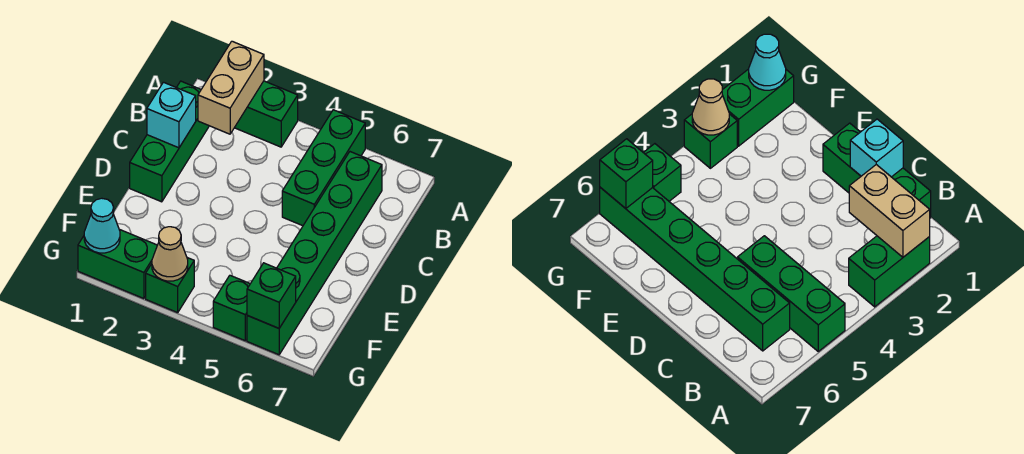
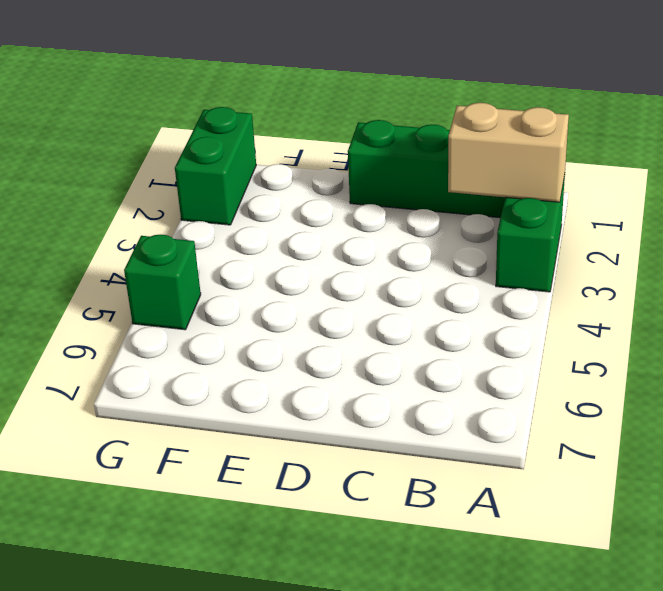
none -> green brick A5:C5 level 1
none -> green brick B6:G6 level 1
none -> green brick G3 level 1

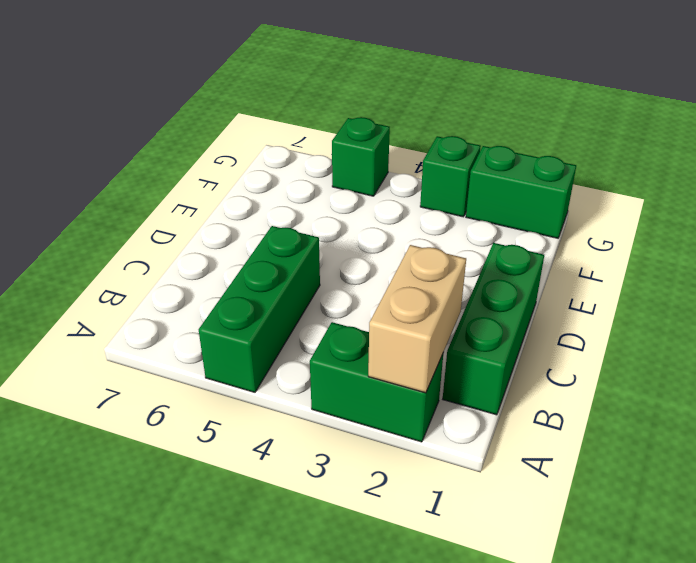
none -> green brick B6:G6 level 1
none -> cyan brick C1 level 2
none -> cyan cone G1 level 2

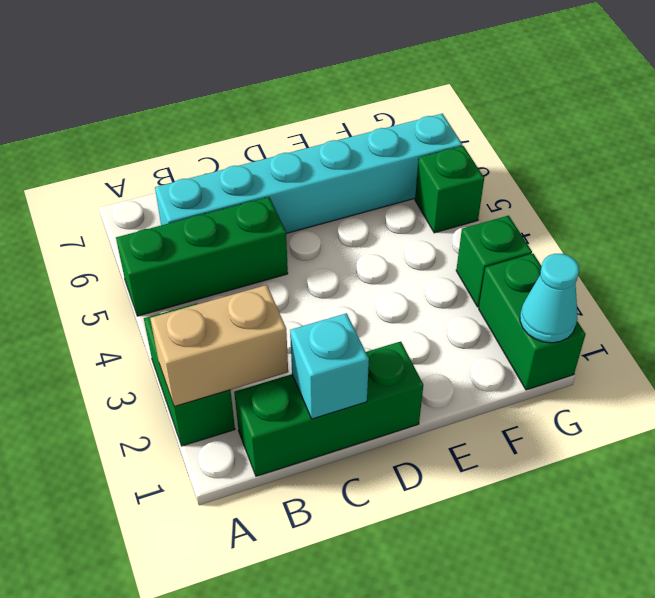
cyan brick B6:G6 level 1 -> green brick B6:G6 level 1
none -> tan cone G3 level 2
none -> green brick G6 level 2

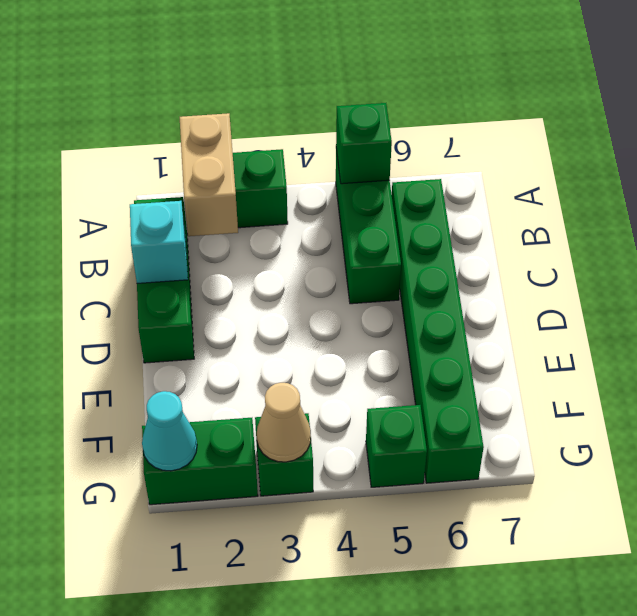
green brick A5 level 2 -> green brick G6 level 2

